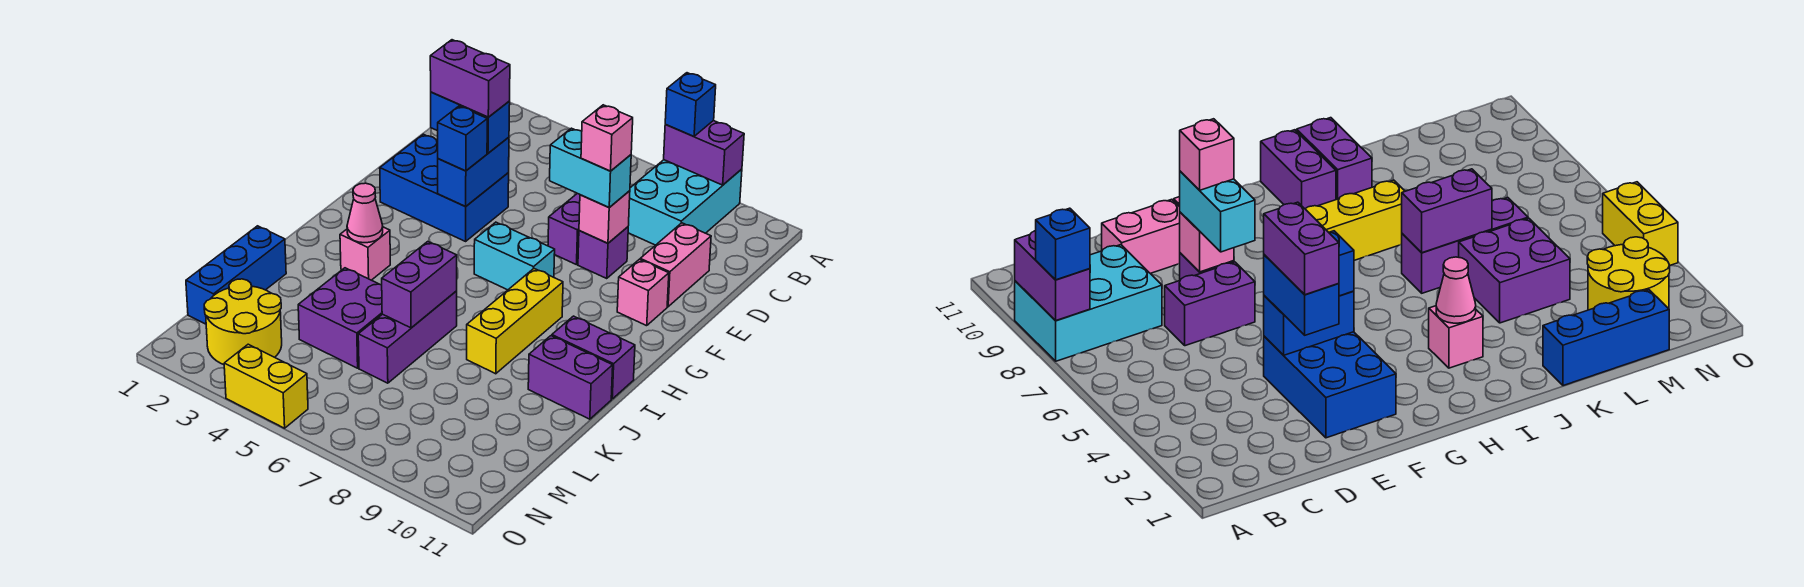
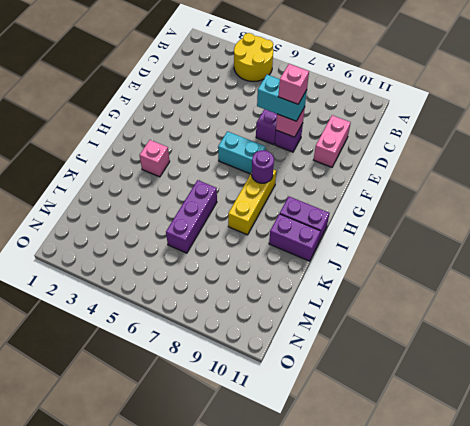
yellow round brick A4:B5 level 1 -> yellow round brick M2:N3 level 1
purple round brick H8 level 2 -> none
none -> cyan brick A8:C9 level 1
none -> blue brick E2:F4 level 1
none -> pink brick F10 level 1

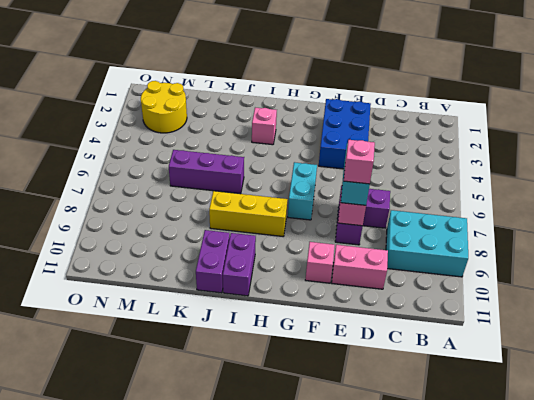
none -> blue brick K1:M1 level 1
none -> purple brick K4:L5 level 1
none -> yellow brick O4:O5 level 1

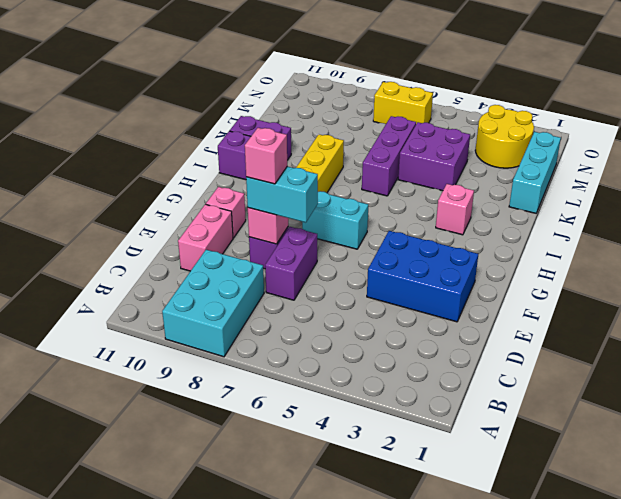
cyan brick K1:M1 level 1 -> blue brick K1:M1 level 1
yellow brick N6:N7 level 1 -> yellow brick O4:O5 level 1
none -> purple brick A8:A9 level 2
none -> blue brick E4:F4 level 2
none -> pink cone I3 level 2

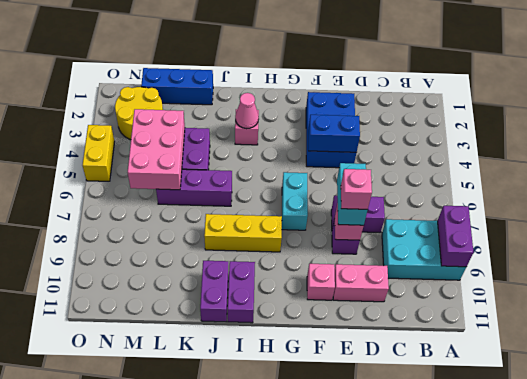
pink brick L4:M6 level 2 -> none
none -> purple brick J6:K6 level 2
none -> blue brick A8 level 3
none -> blue brick E3:E4 level 3

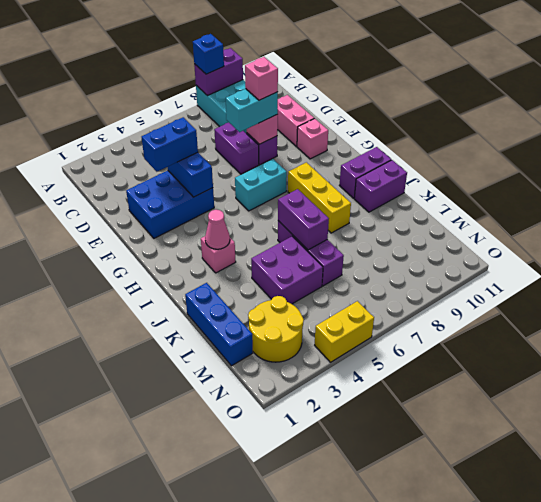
none -> blue brick F4 level 3
none -> purple brick E3:E4 level 4

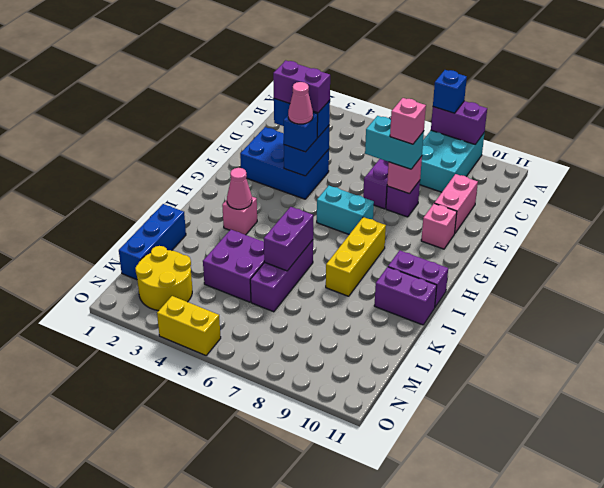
pink cone F4 level 4 -> none

